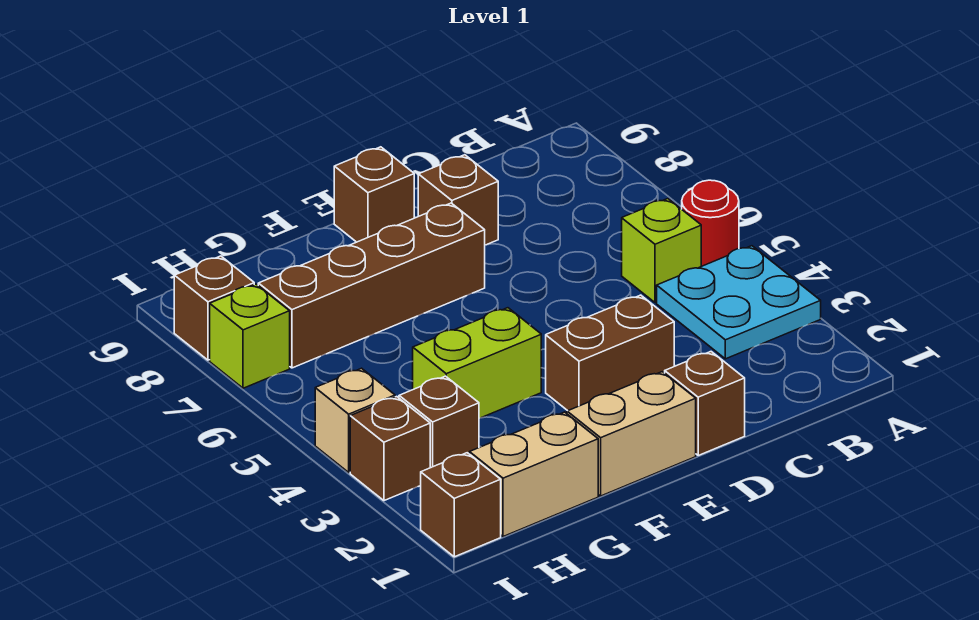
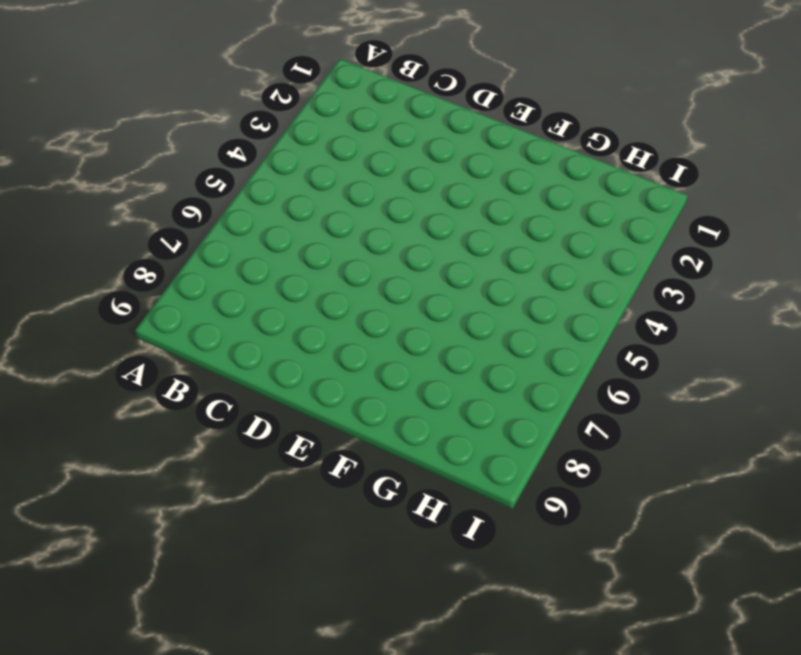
none -> cyan plate A3:B4 level 1
none -> red round brick A5 level 1
none -> lime brick B5 level 1

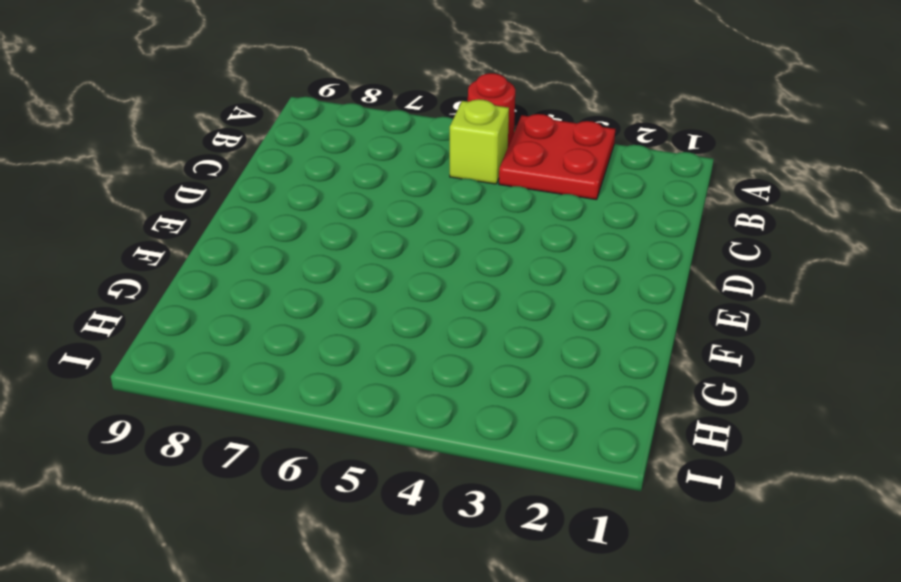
red plate A3:B4 level 1 -> cyan plate A3:B4 level 1
none -> brown brick D1 level 1
none -> brown brick D3:E3 level 1
none -> brown brick D8 level 1

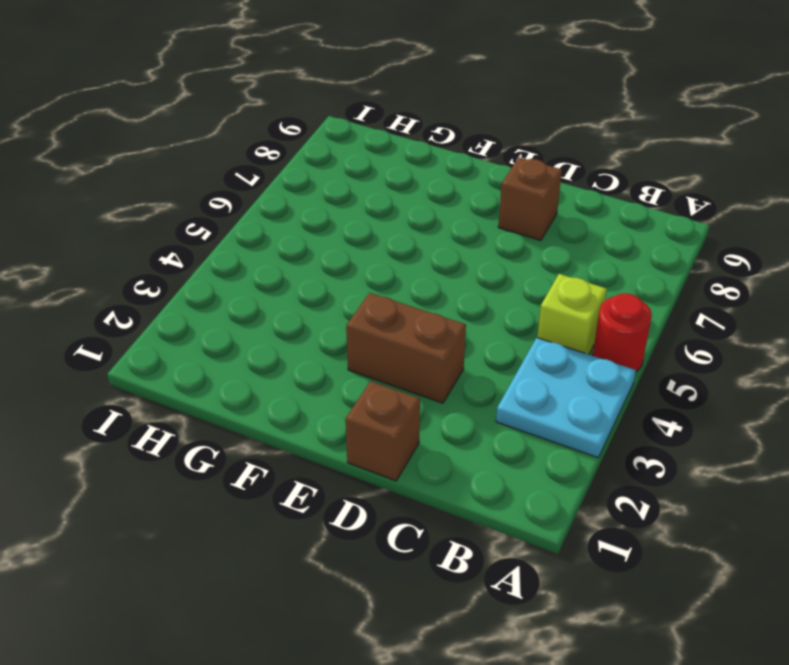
none -> tan brick E1:F1 level 1
none -> brown brick E7:H7 level 1
none -> brown brick E9 level 1

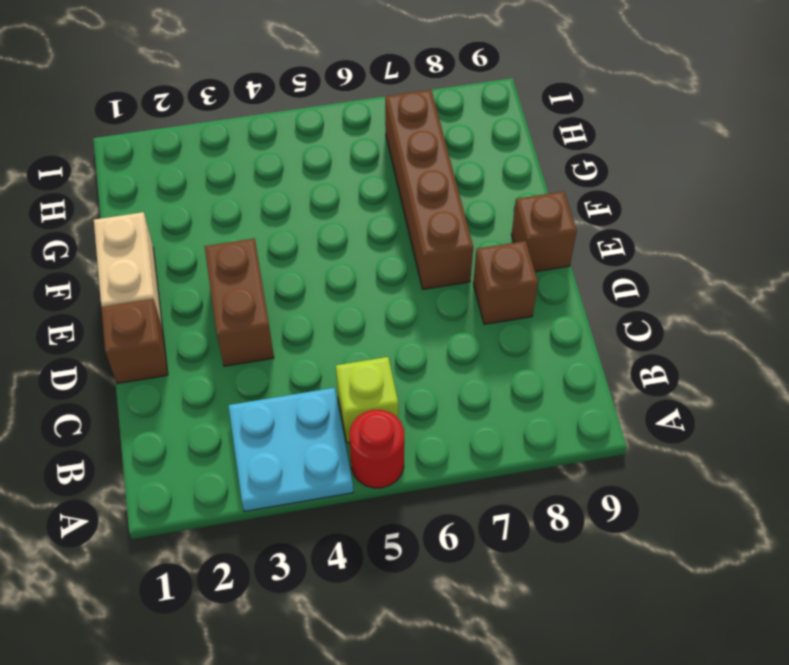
none -> lime brick F4:G4 level 1
none -> tan brick G1:H1 level 1
none -> brown brick H3 level 1

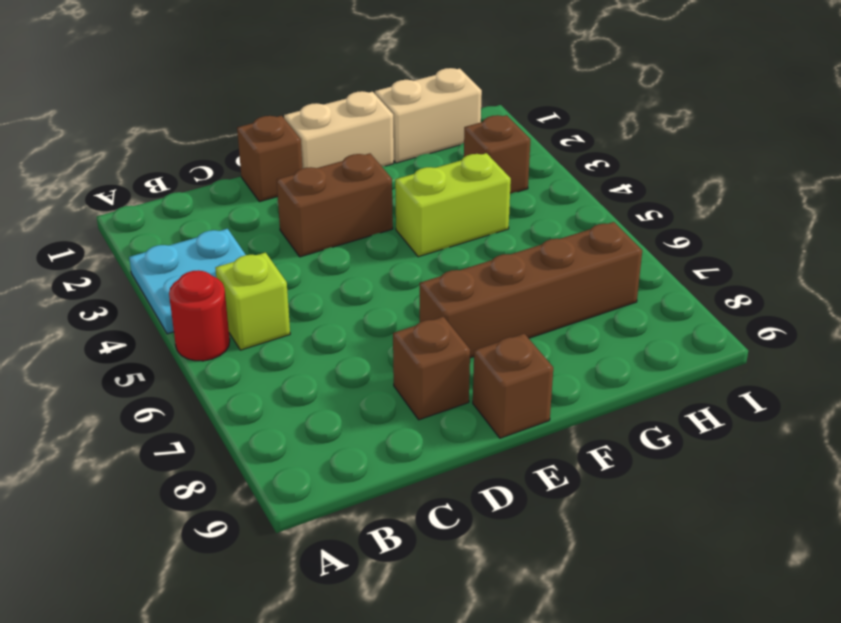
none -> brown brick I1 level 1
none -> brown brick I3 level 1
none -> tan brick I4 level 1

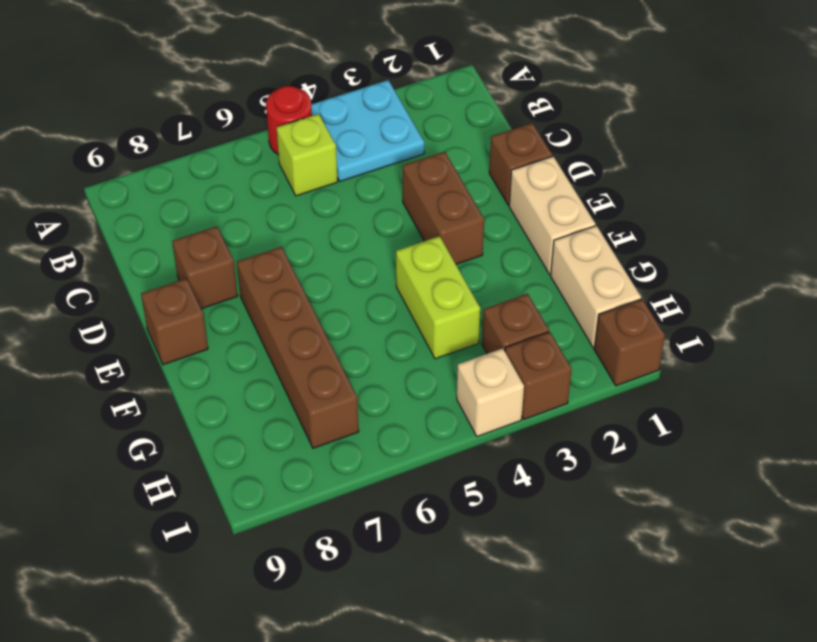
none -> lime brick I7 level 1
none -> brown brick I8 level 1

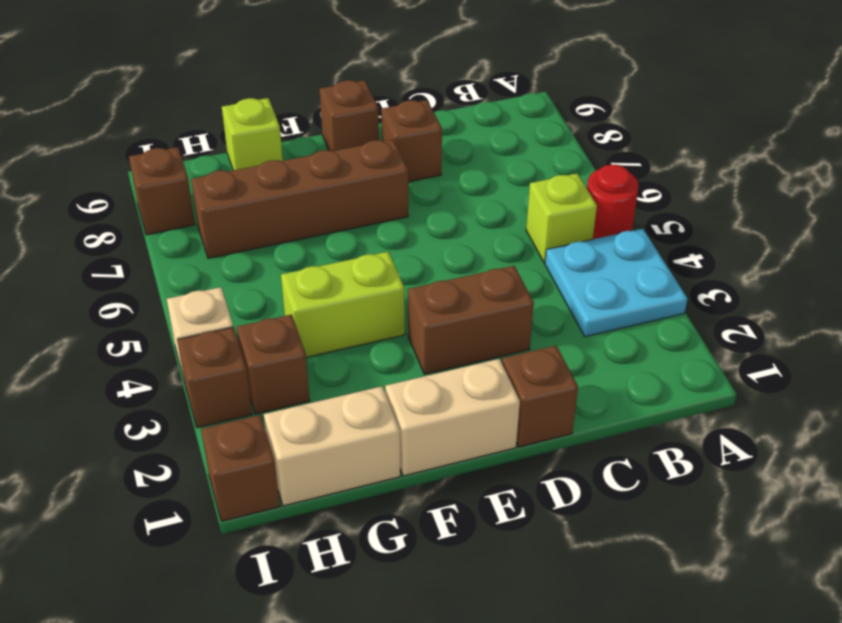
lime brick G9 level 1 -> lime brick I7 level 1

